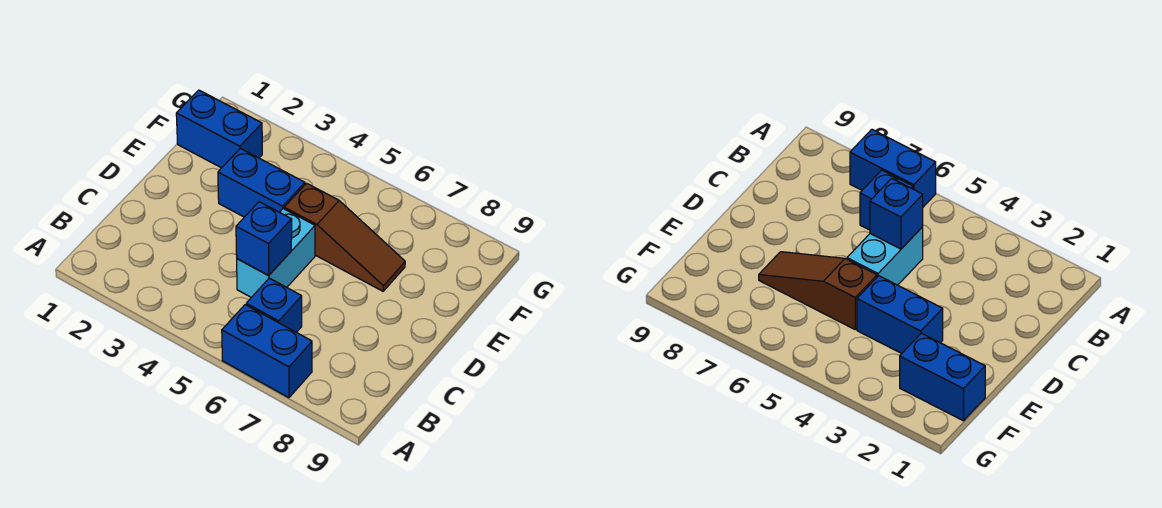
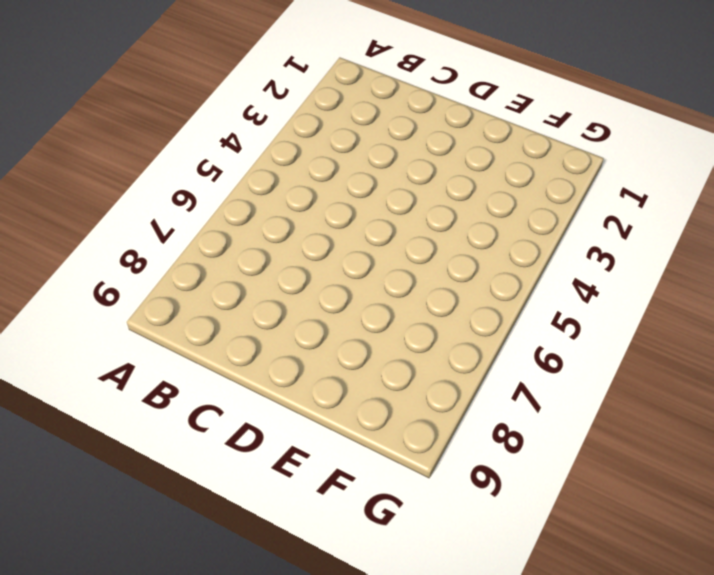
none -> blue brick A6:A7 level 1
none -> blue brick B6 level 1

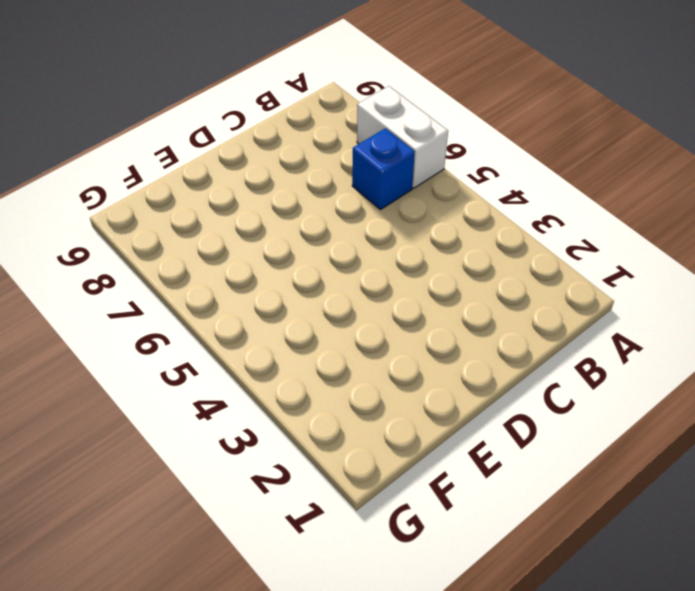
white brick A6:A7 level 1 -> blue brick A6:A7 level 1
none -> cyan brick C5:D5 level 1
none -> blue brick E3:E4 level 1

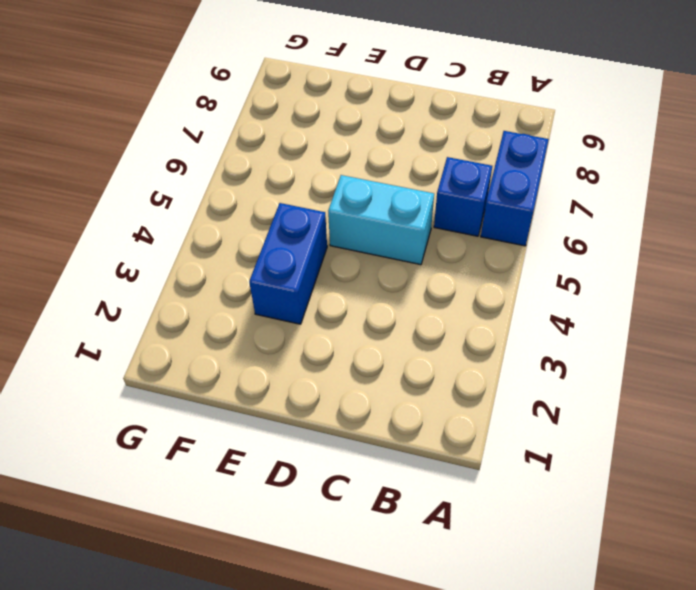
none -> brown slope E5:E7 level 1 top 5
none -> blue brick F1:F2 level 1

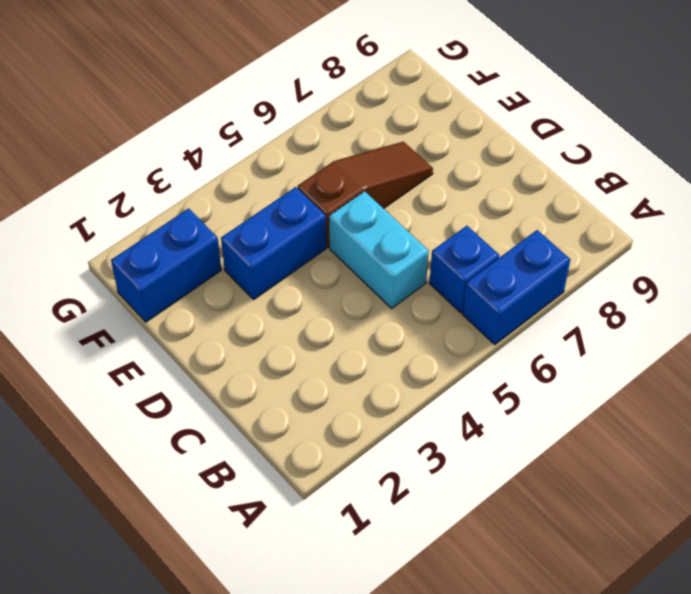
none -> blue brick C5 level 2

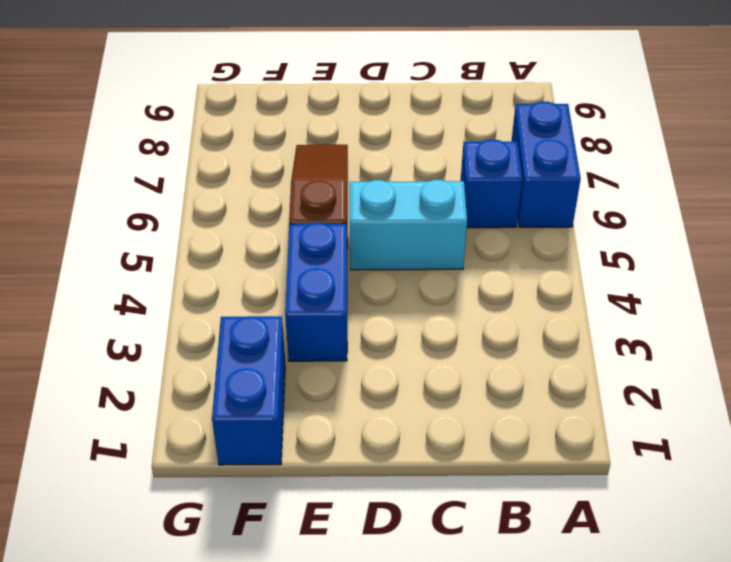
none -> blue brick C5 level 2

